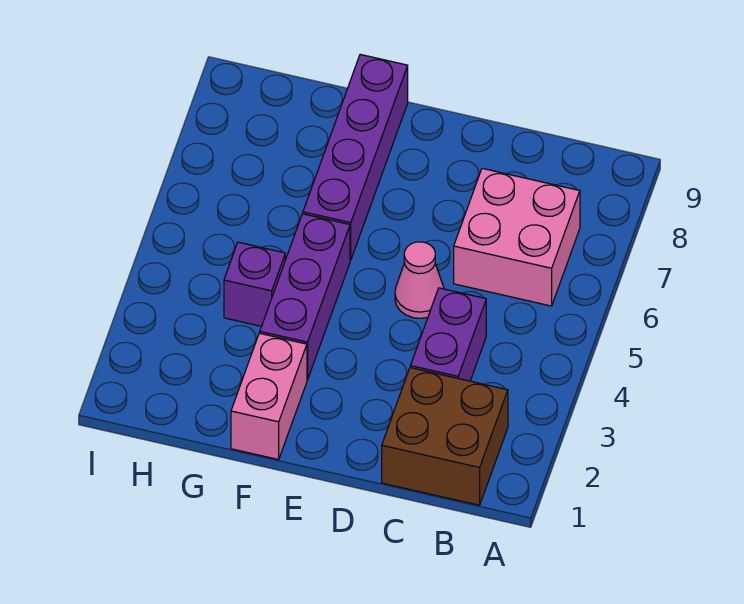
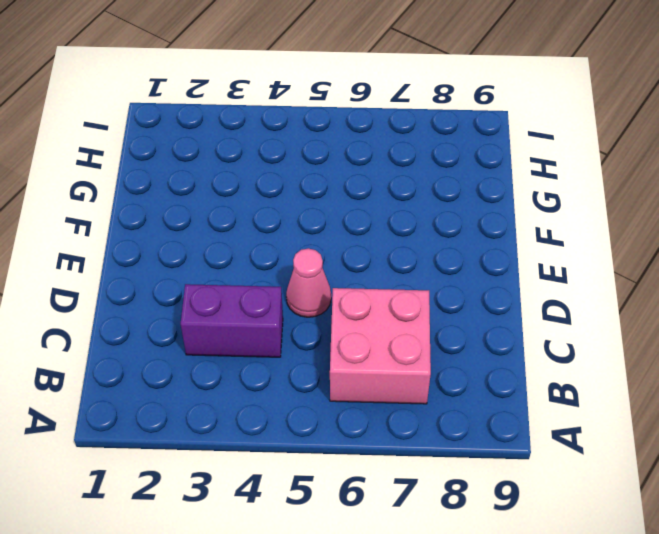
none -> brown brick B1:C2 level 1
none -> pink brick F1:F2 level 1

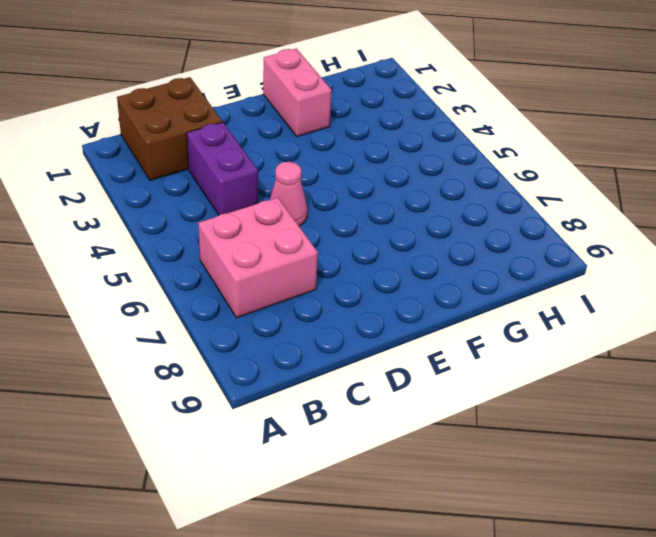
none -> purple brick F3:F5 level 1
none -> purple brick F6:F9 level 1

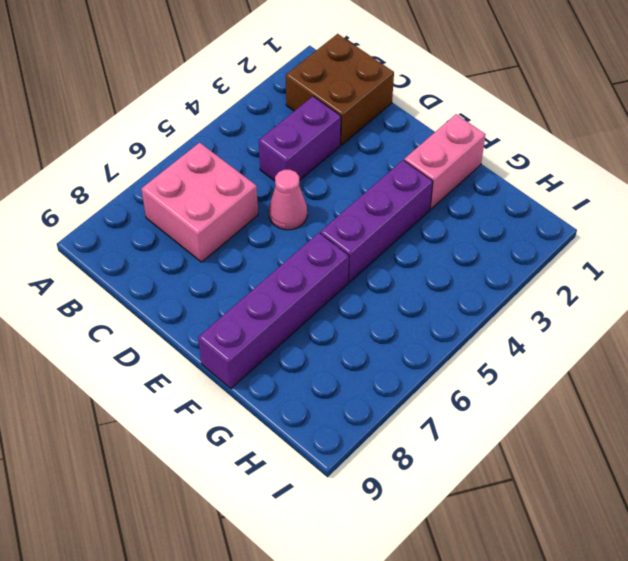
none -> purple brick G4 level 1

